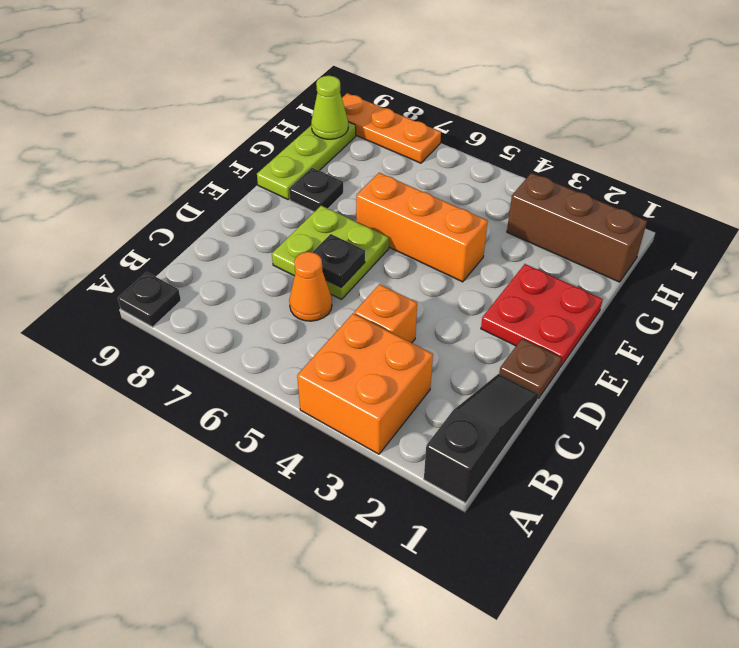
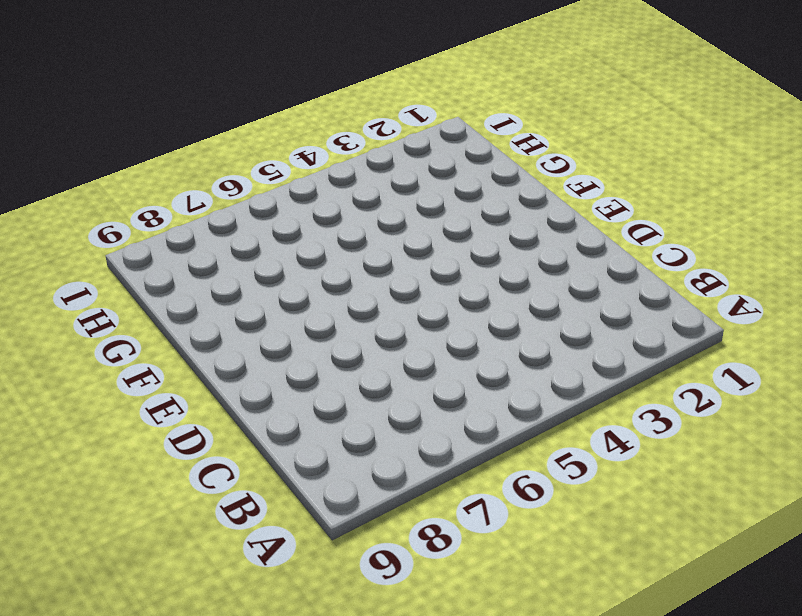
none -> black slope A1:C1 level 1 top A
none -> orange brick A3:B4 level 1
none -> black plate A9 level 1

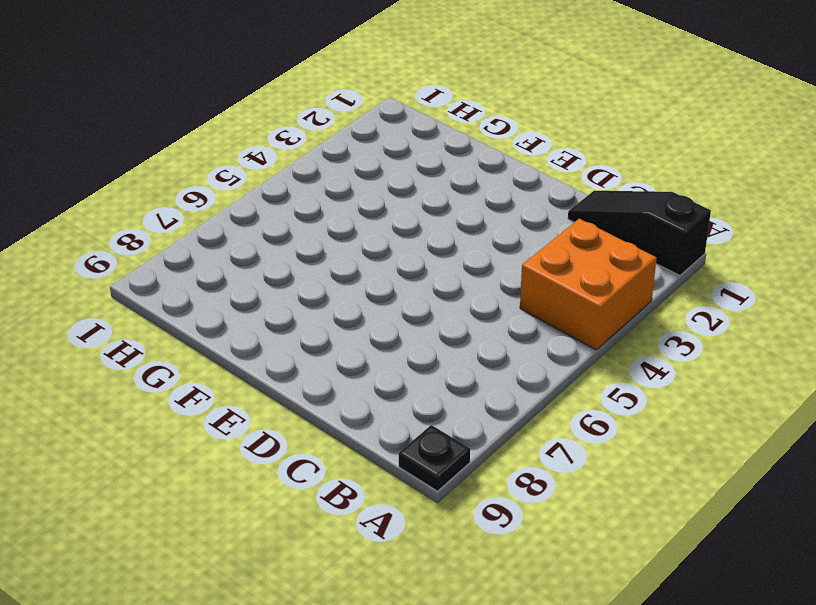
none -> orange brick C4 level 1
none -> orange cone C6 level 1
none -> brown plate D1 level 1

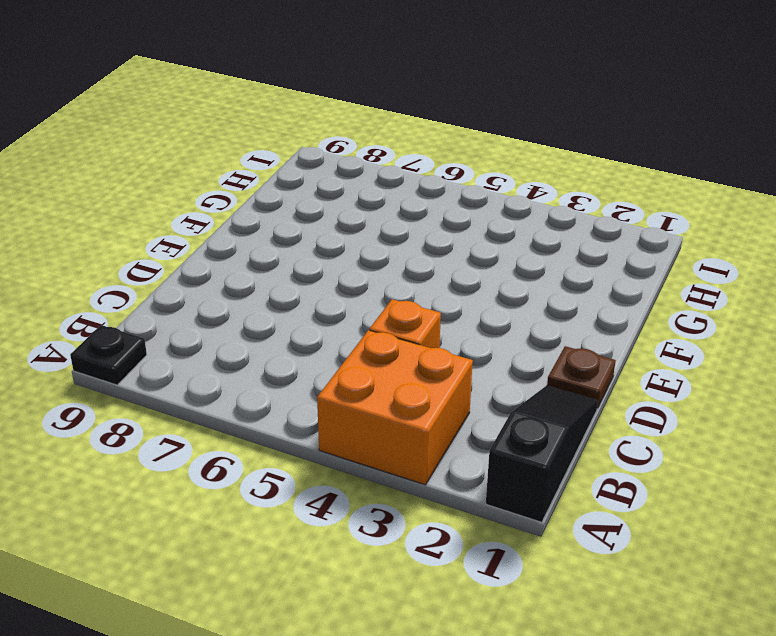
none -> orange cone C6 level 1
none -> lime plate D6:E7 level 1
none -> red plate E1:F2 level 1

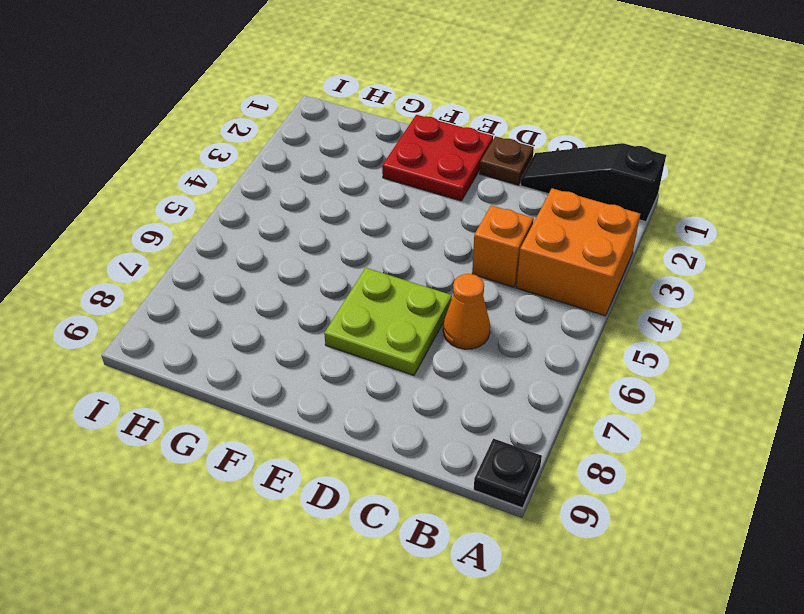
none -> orange brick F4:F6 level 1
none -> black plate F8 level 1
none -> lime plate F9:H9 level 1

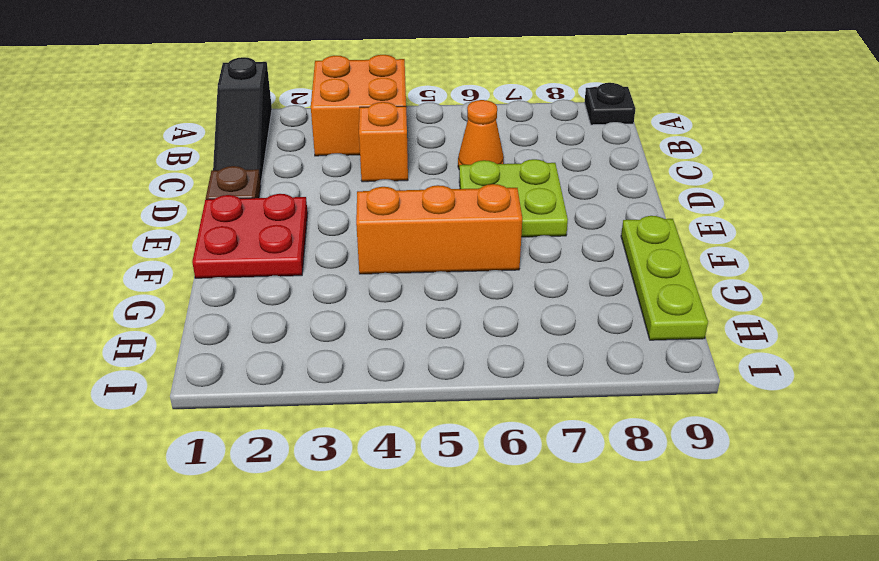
none -> black plate F8 level 1
none -> brown brick H1:H3 level 1
none -> orange plate I7:I9 level 1

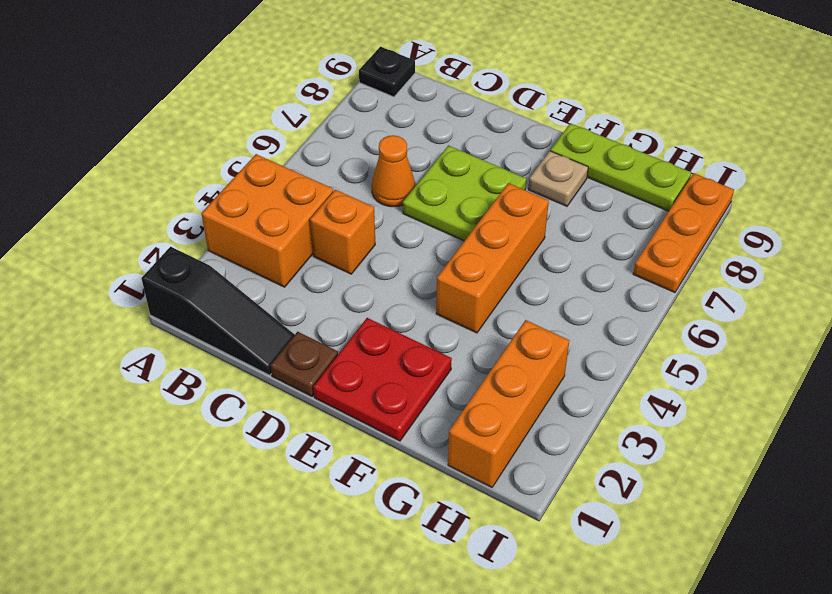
tan plate F8 level 1 -> black plate F8 level 1
orange brick H1:H3 level 1 -> brown brick H1:H3 level 1
none -> black plate D6 level 2
none -> lime cone H9 level 2

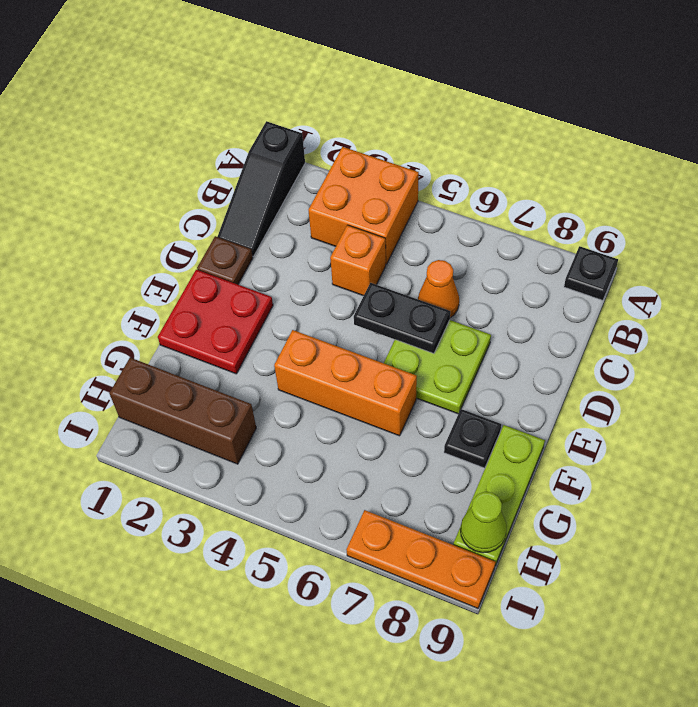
black plate D5:D6 level 2 -> black plate D6 level 2

